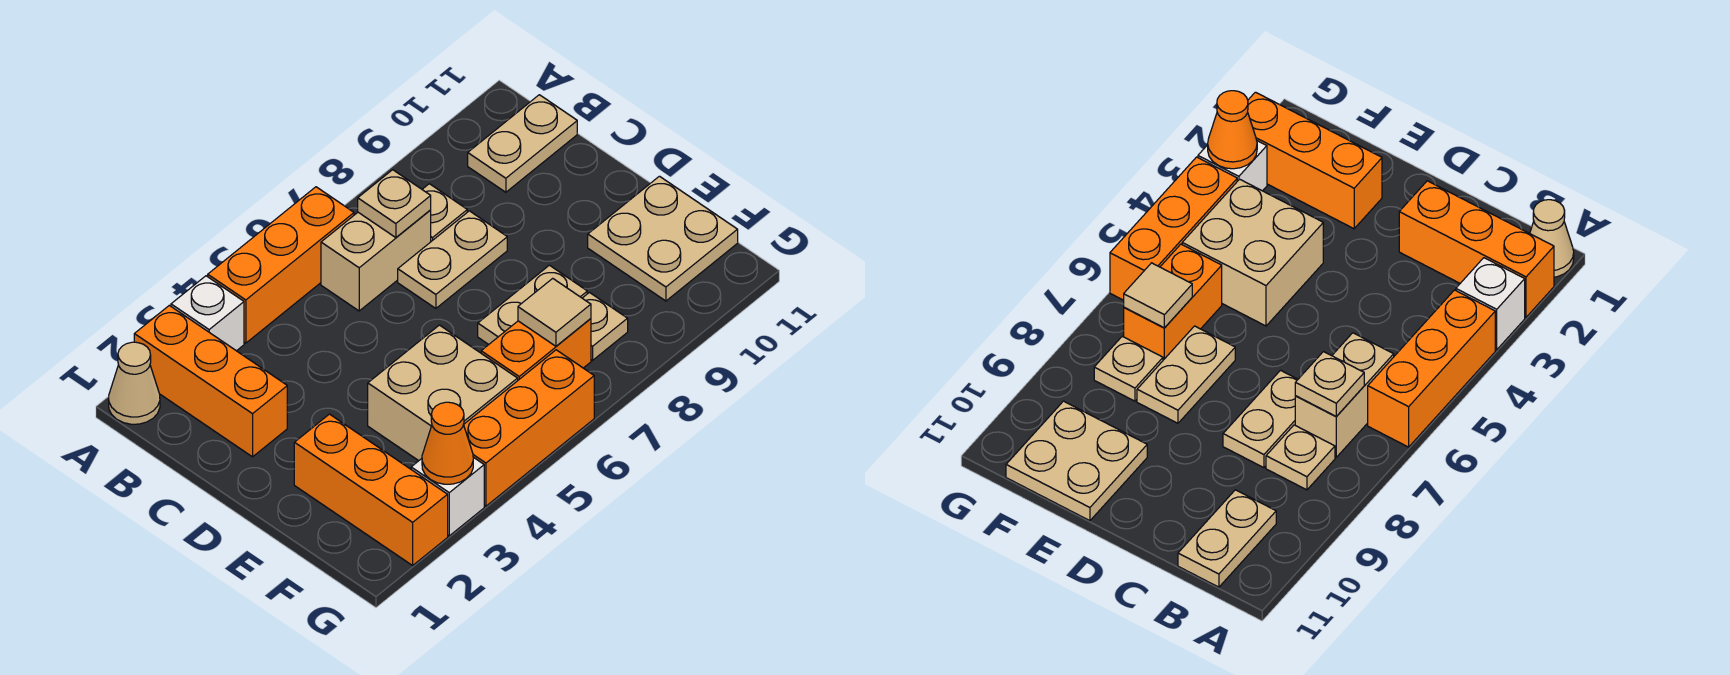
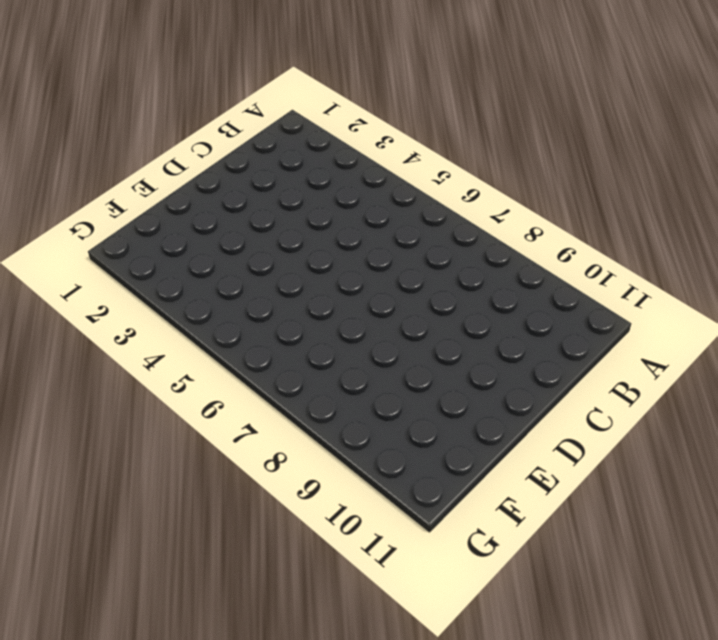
none -> tan cone A1 level 1
none -> orange brick A2:C2 level 1
none -> white brick A3 level 1

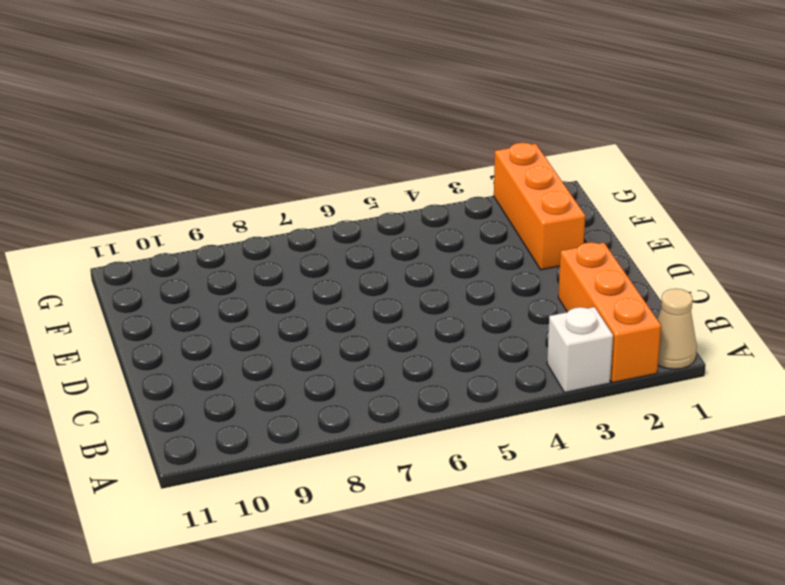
none -> orange brick A4:A6 level 1
none -> tan brick B6:B7 level 1
none -> tan plate B8 level 1

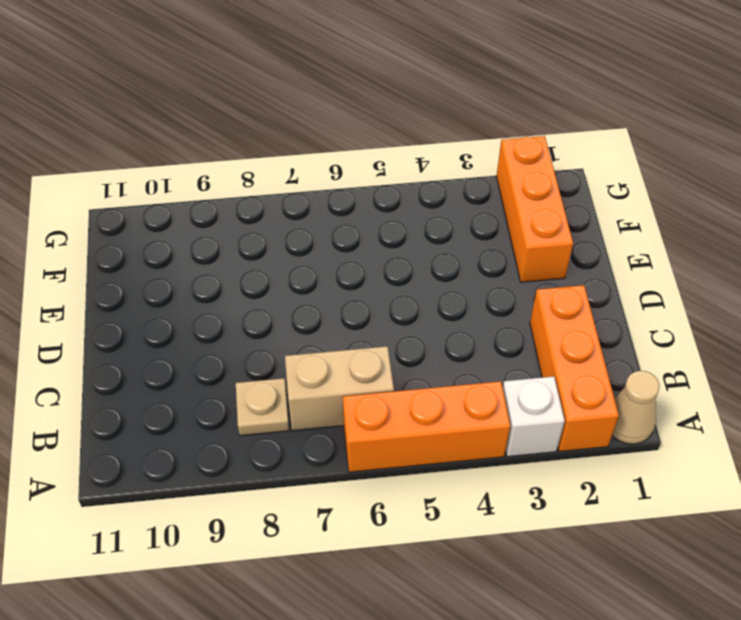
none -> tan plate B10:B11 level 1
none -> tan plate C7:C8 level 1
none -> tan brick E4:F5 level 1

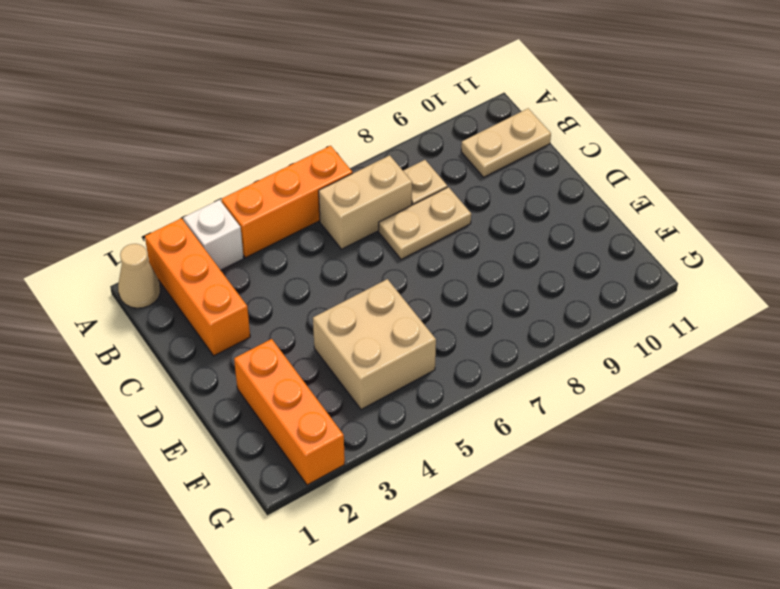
none -> tan plate E7:E8 level 1
none -> tan plate E10:F11 level 1
none -> orange brick F6:F7 level 1

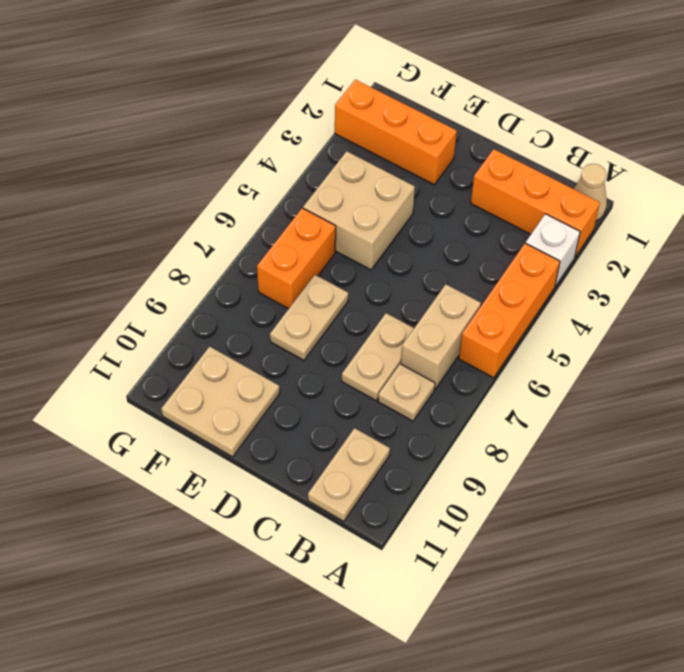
none -> tan plate F8 level 1
none -> white brick G3 level 1
none -> orange brick G4:G6 level 1

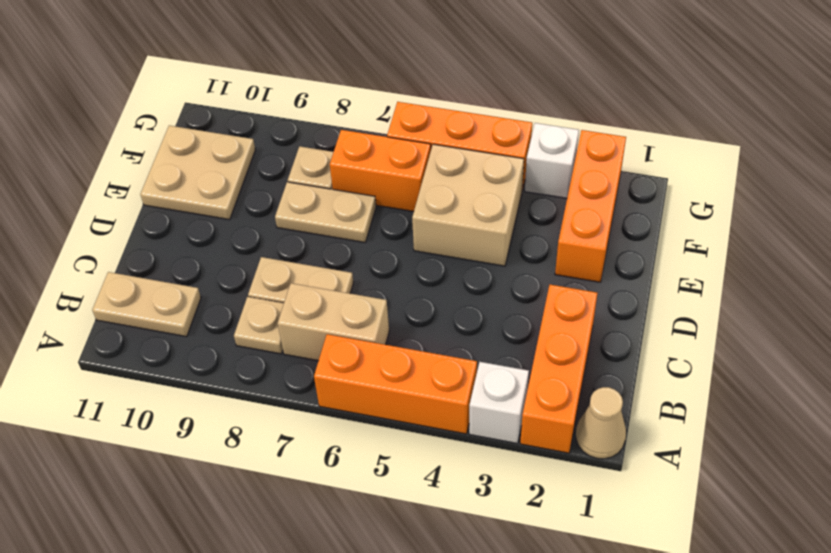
none -> tan plate B7 level 2
none -> tan tile F7 level 2
none -> orange cone G3 level 2

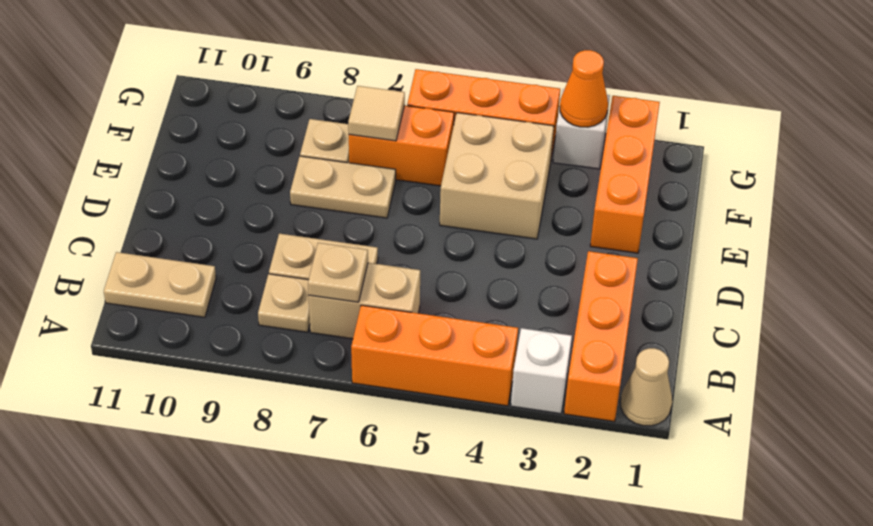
none -> tan plate E10:F11 level 1

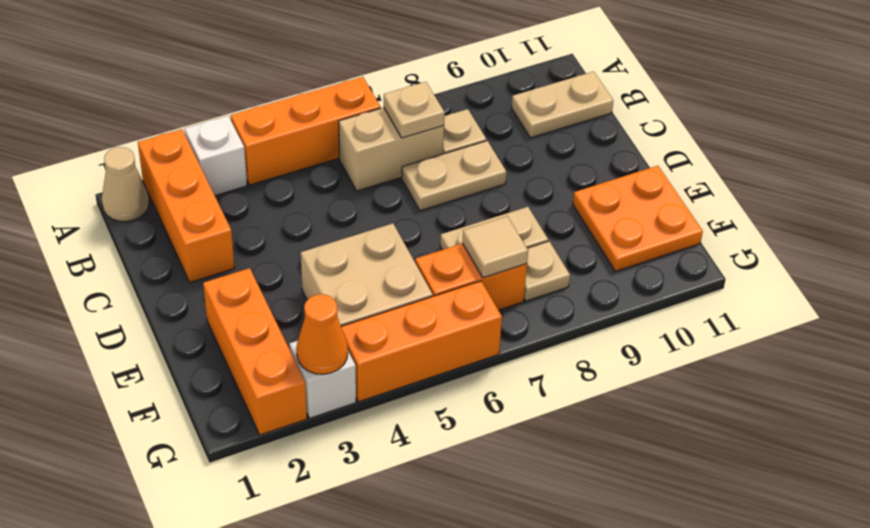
orange plate E10:F11 level 1 -> tan plate E10:F11 level 1

